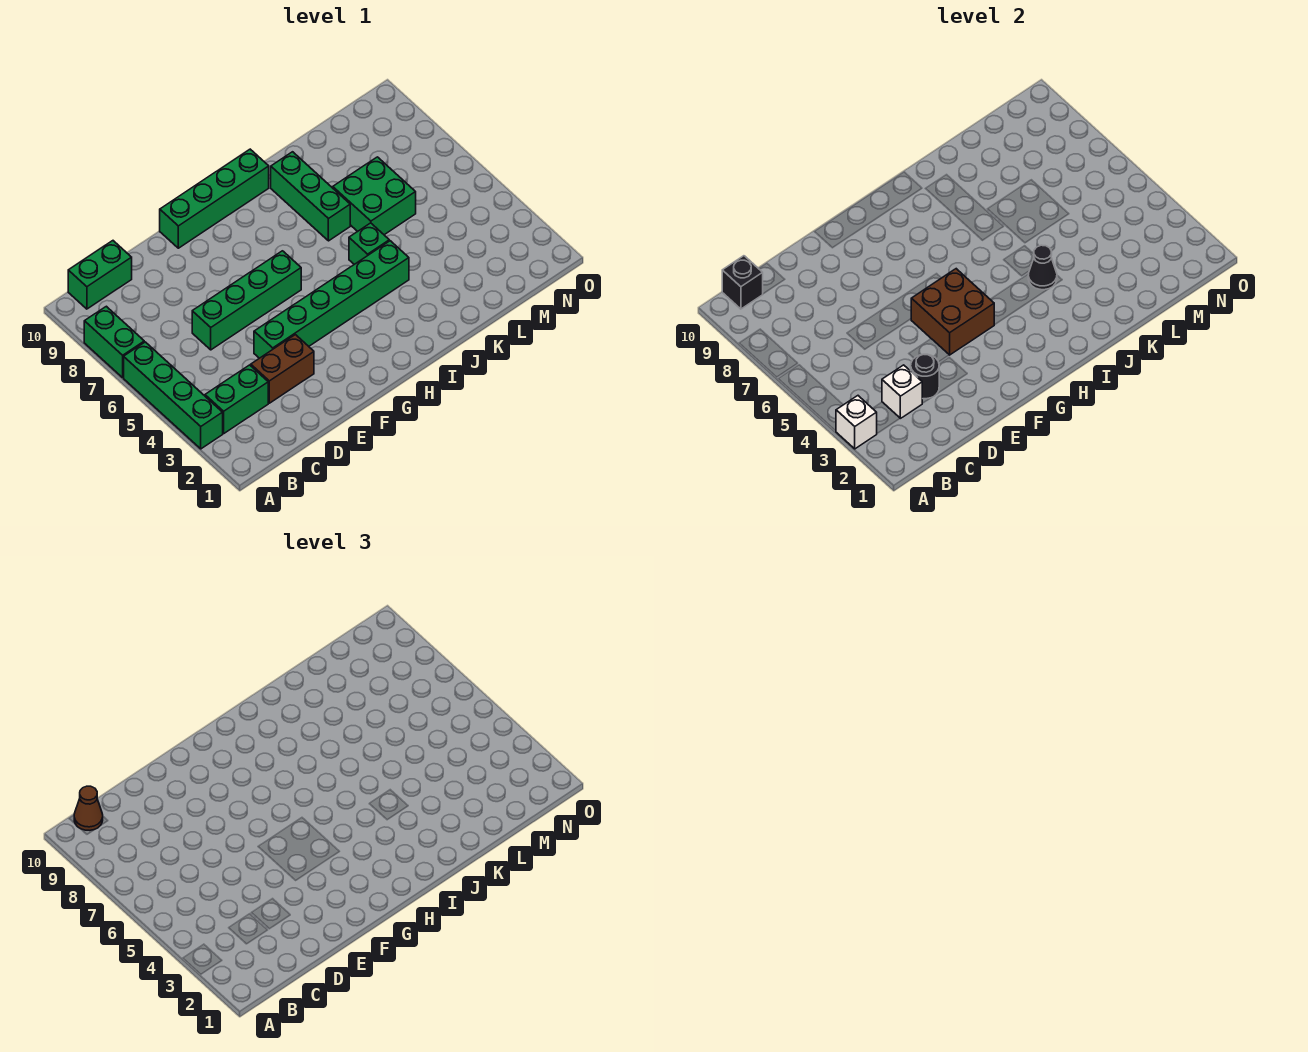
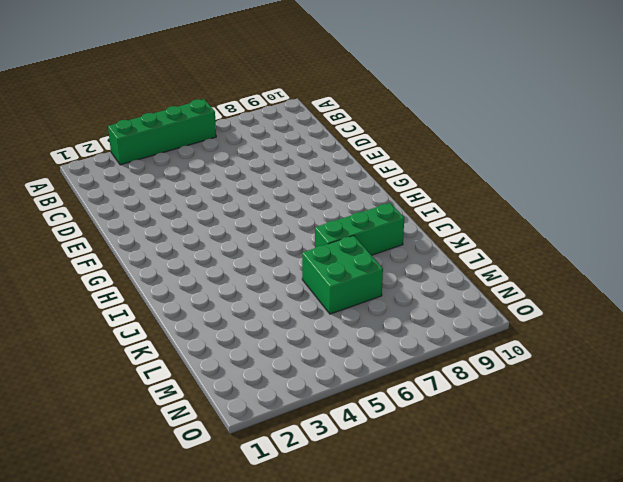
none -> green brick A7:A8 level 1
none -> green brick B3:C3 level 1
none -> green brick B10:C10 level 1

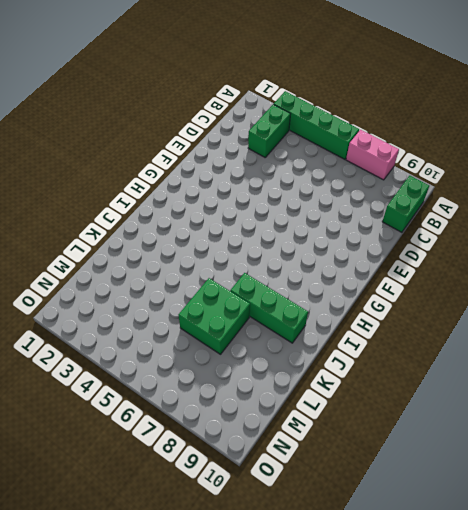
pink brick A7:A8 level 1 -> green brick A7:A8 level 1
none -> brown brick D3:E3 level 1
none -> green brick D6:G6 level 1
none -> green brick E4:J4 level 1

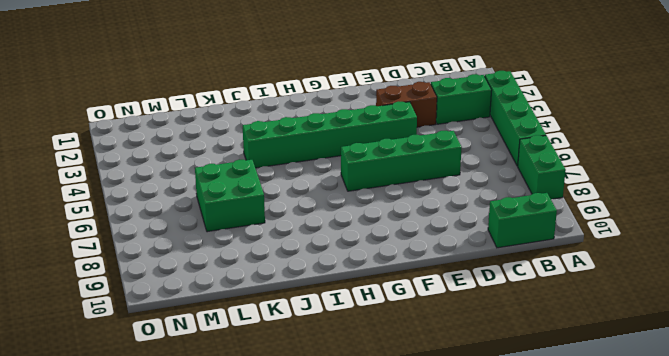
none -> green brick F10:I10 level 1
none -> green brick J5 level 1
none -> green brick J7:J9 level 1

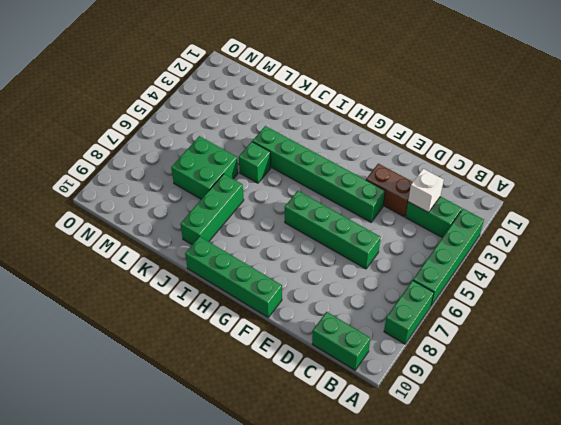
none -> white brick A3 level 2
none -> black brick B10 level 2
none -> black round brick D3 level 2

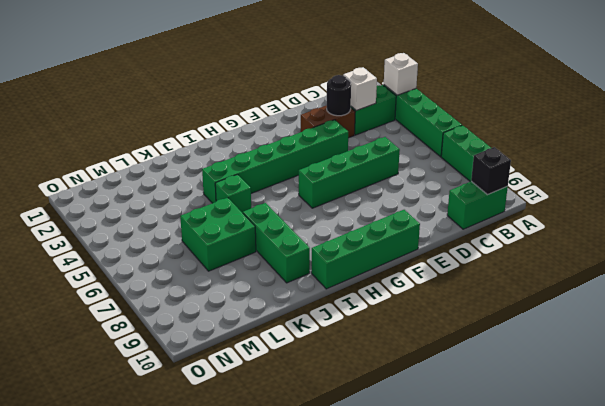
none -> brown brick F4:G5 level 2
none -> black cone J4 level 2
none -> brown cone B10 level 3

